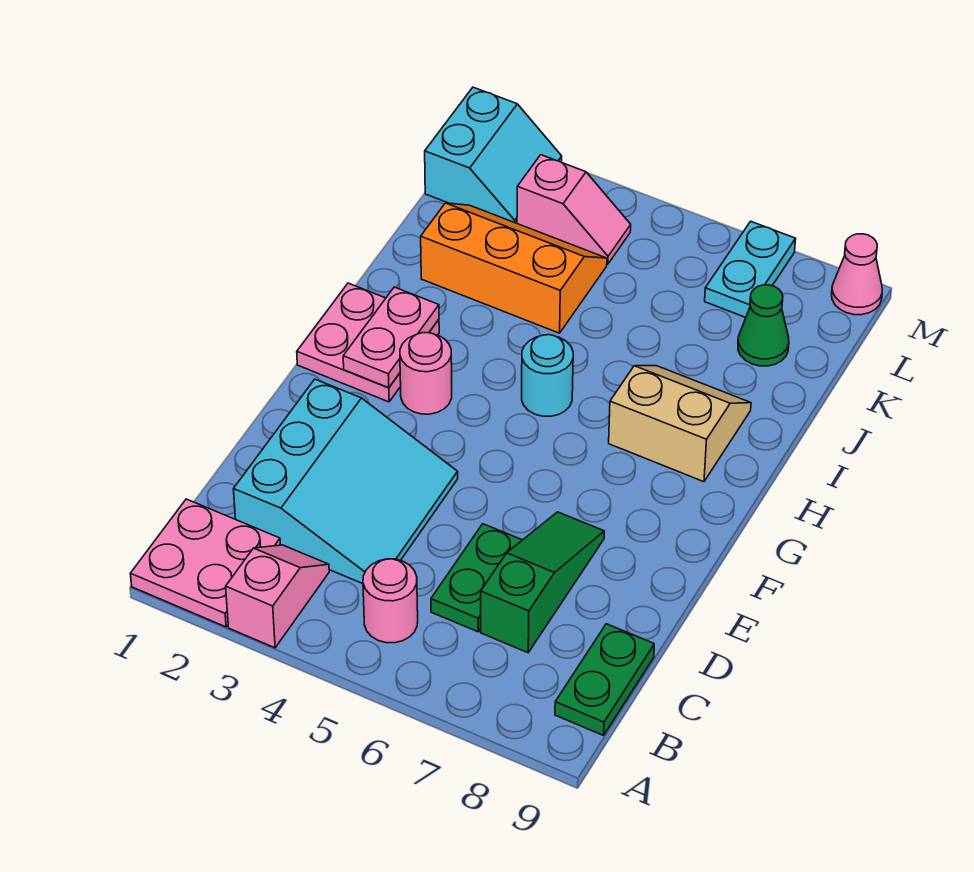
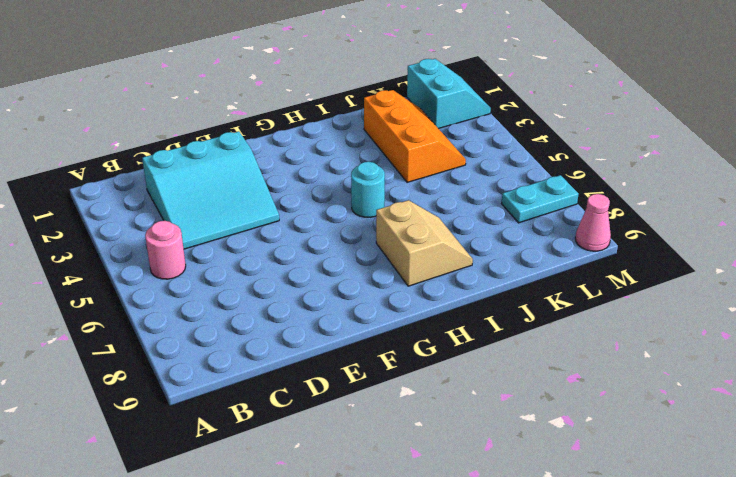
cyan slope L1:M2 level 1 top L -> cyan slope L1:M2 level 1 top 1
none -> pink plate A1:B2 level 1
none -> pink slope A3:B3 level 1 top A
none -> green plate B9:C9 level 1

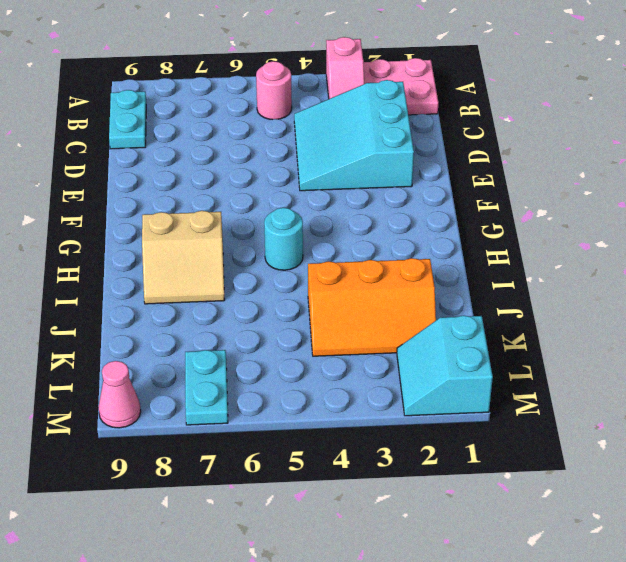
cyan plate B9:C9 level 1 -> green plate B9:C9 level 1
none -> green plate C6:D6 level 1
none -> green slope C7:E7 level 1 top C
none -> pink plate G1:H2 level 1

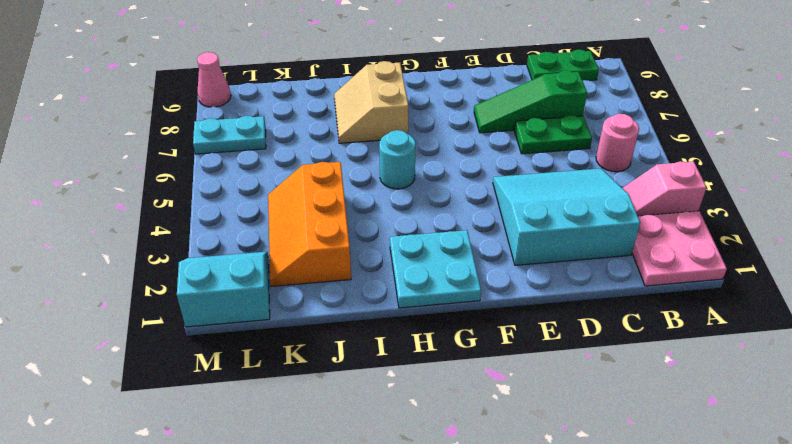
cyan plate G1:H2 level 1 -> pink plate G1:H2 level 1
none -> pink round brick G3 level 1
none -> green cone K8 level 1
none -> pink slope L3:L4 level 1 top 3

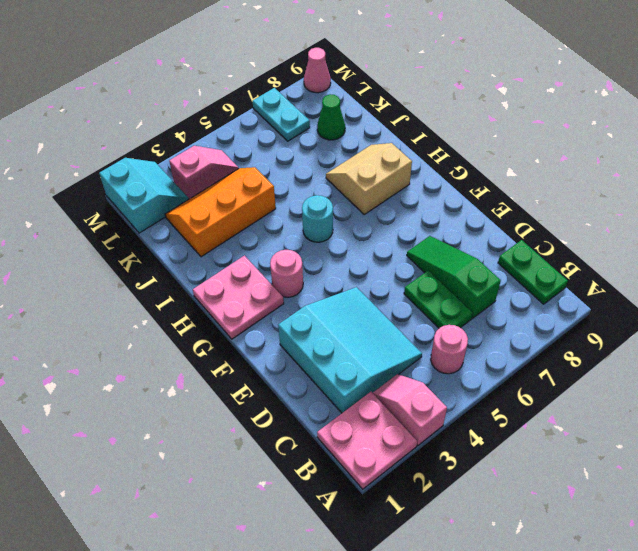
none -> pink plate G2:H2 level 2

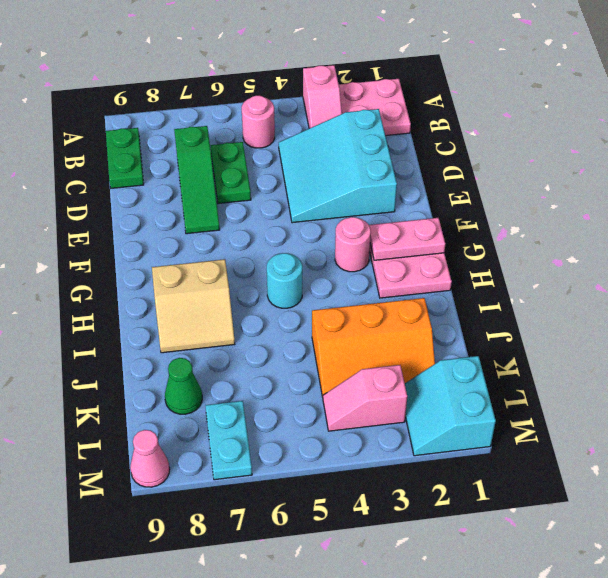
pink plate G1:G2 level 2 -> pink plate G2:H2 level 2

